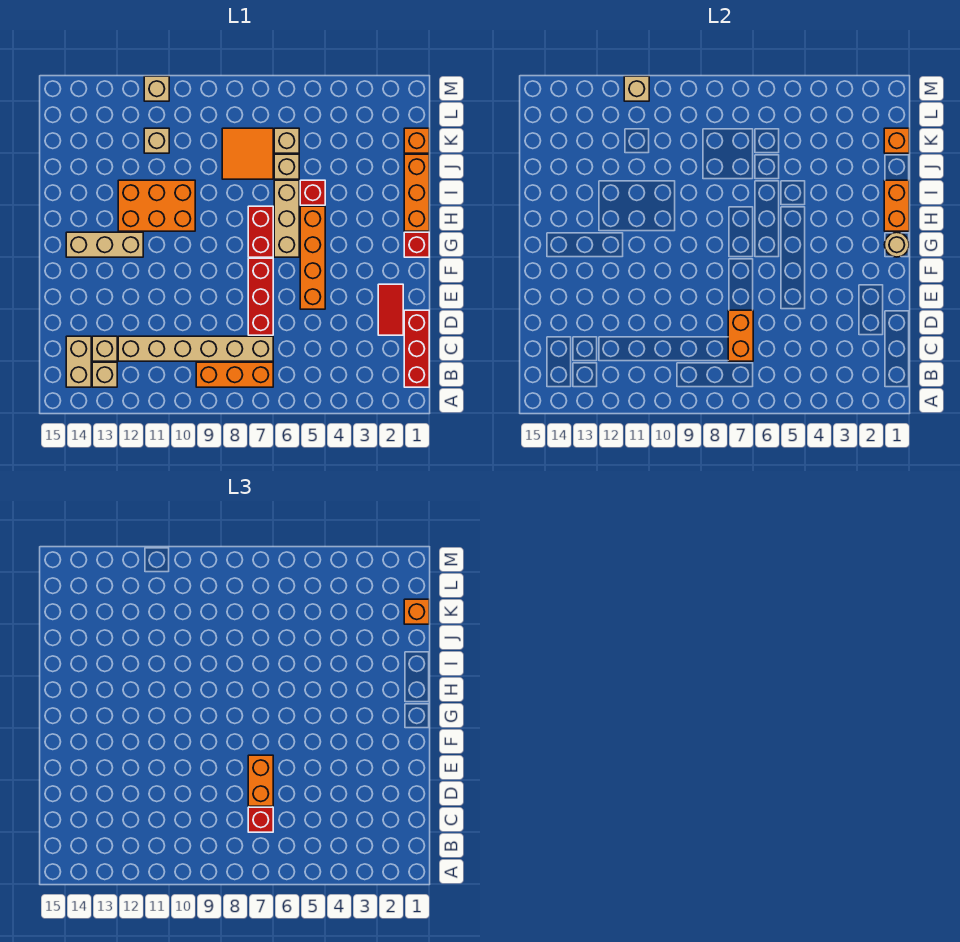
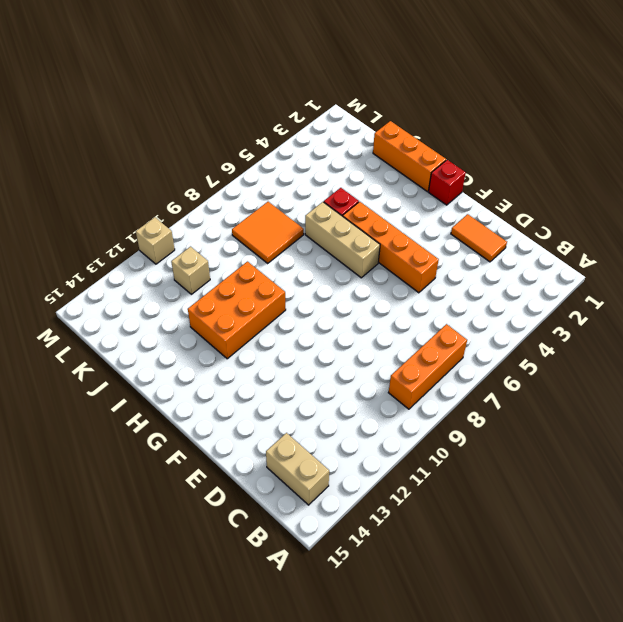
orange tile D2:E2 level 1 -> red tile D2:E2 level 1
none -> red brick B1:D1 level 1
none -> tan brick B13 level 1
none -> tan brick C7:C12 level 1
none -> tan brick C13 level 1

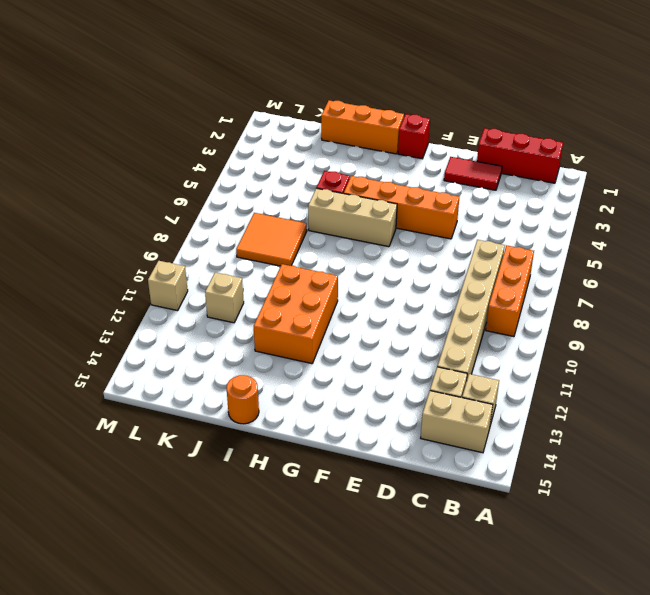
orange round brick I15 level 1 -> none
none -> red brick D7:F7 level 1
none -> red brick G7:H7 level 1
none -> tan brick G12:G14 level 1
none -> tan brick J6 level 1

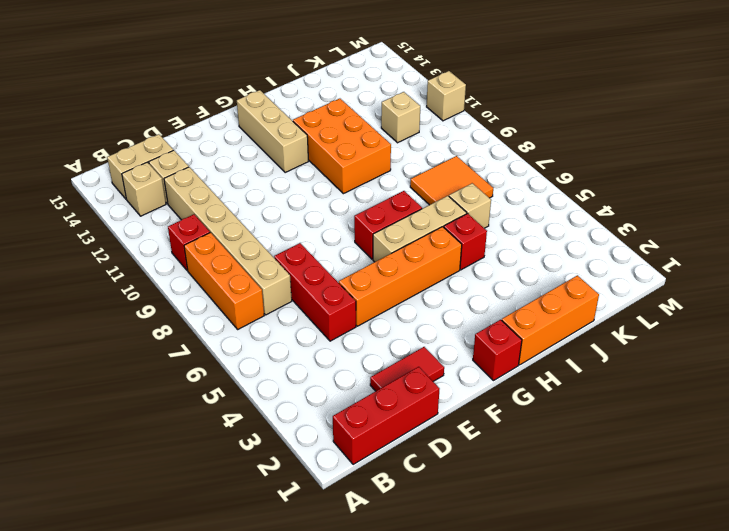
red brick B10 level 1 -> red brick C7 level 3
red brick D5:D7 level 1 -> red brick D7:F7 level 1
none -> orange brick K1 level 1
none -> tan brick K6 level 1
none -> orange brick C7:D7 level 2
none -> tan round brick G1 level 2

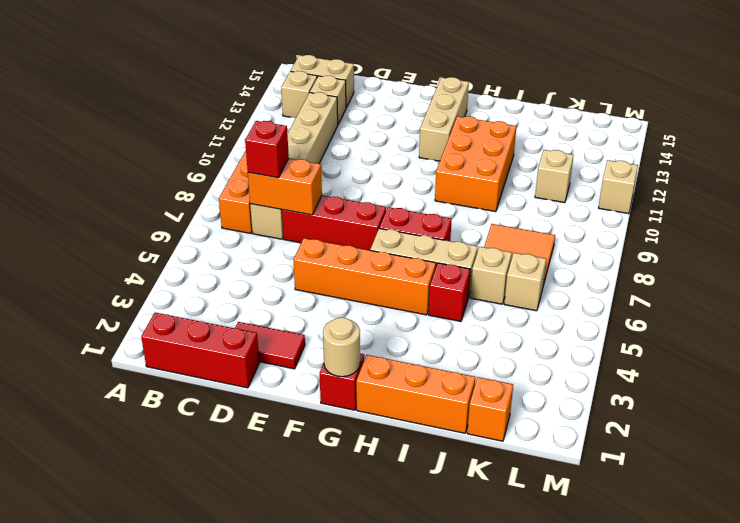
none -> orange brick H1:I1 level 2
none -> orange brick K1 level 2
none -> tan brick M11 level 2
none -> orange brick D7:E7 level 3

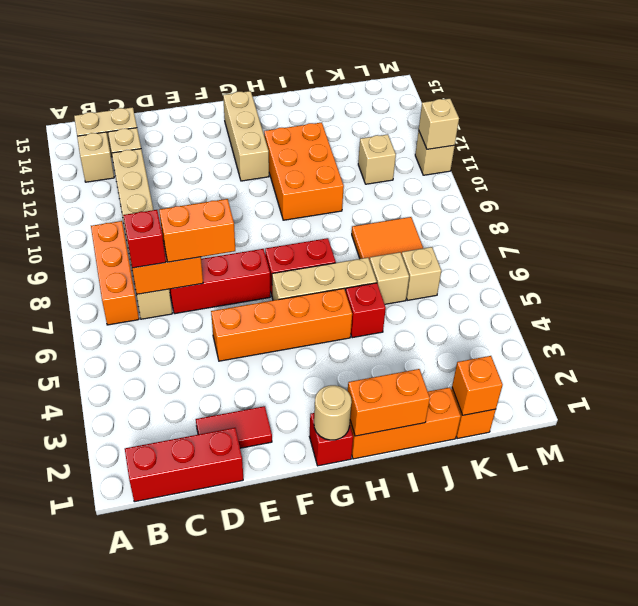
none -> orange brick K1 level 3

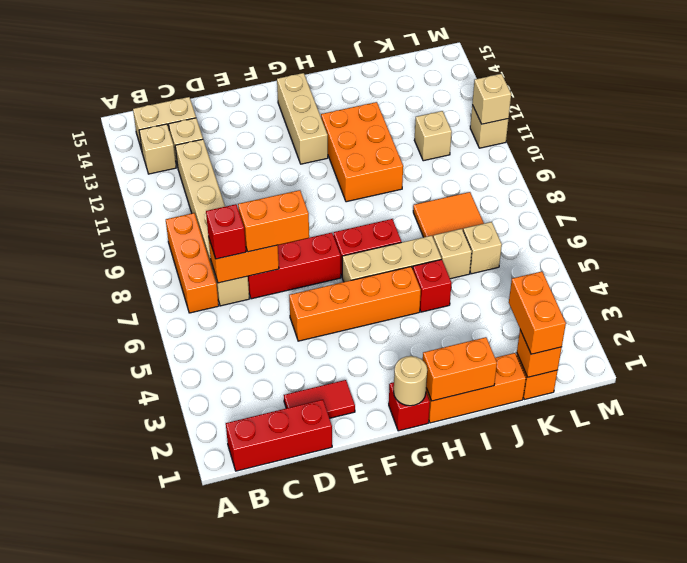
orange brick K1:K2 level 3 -> orange brick K1 level 3

